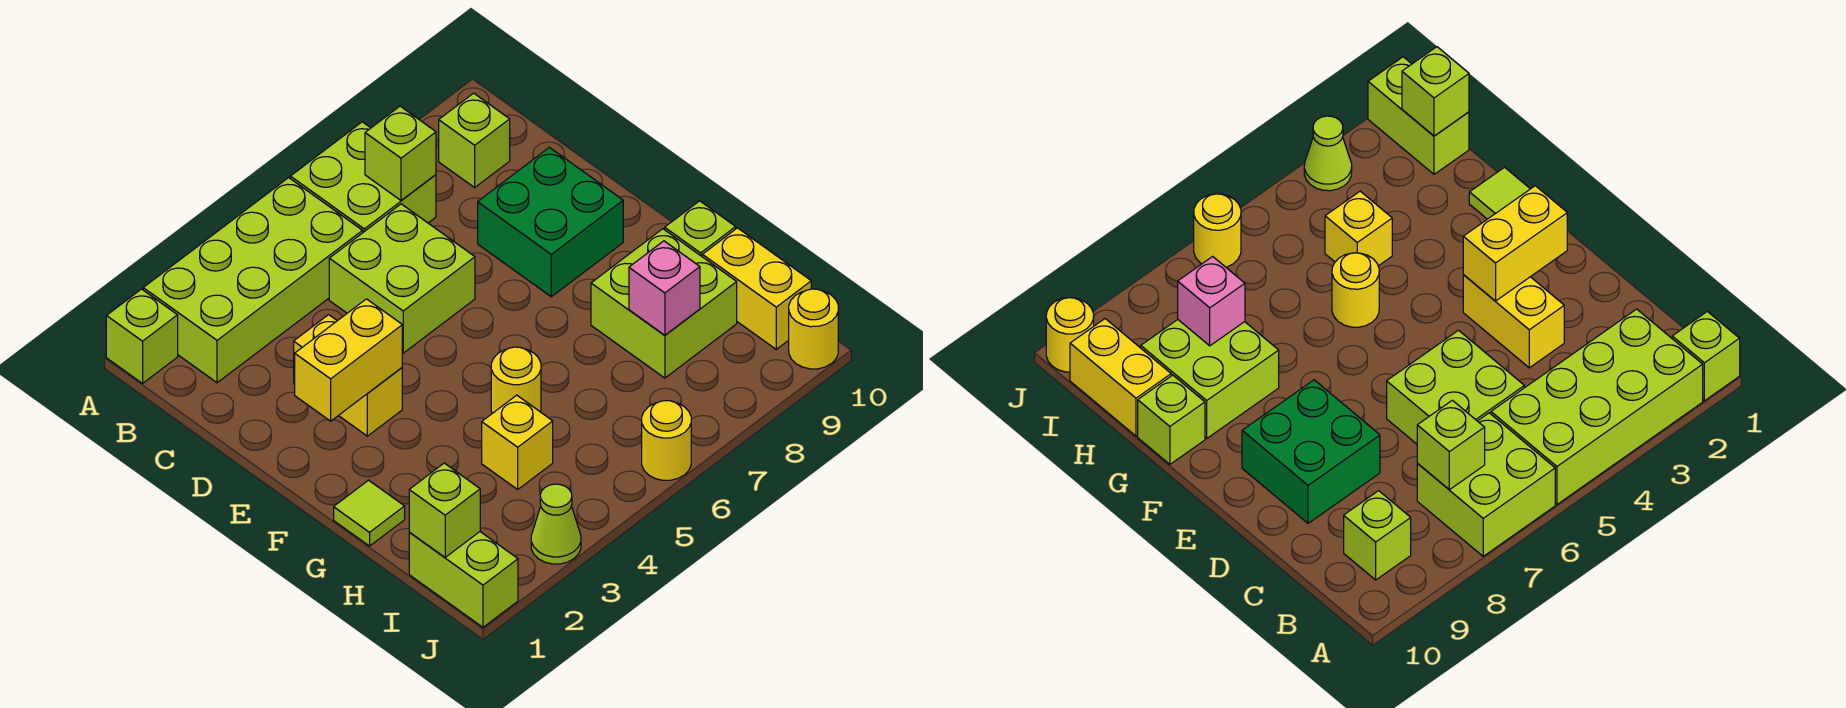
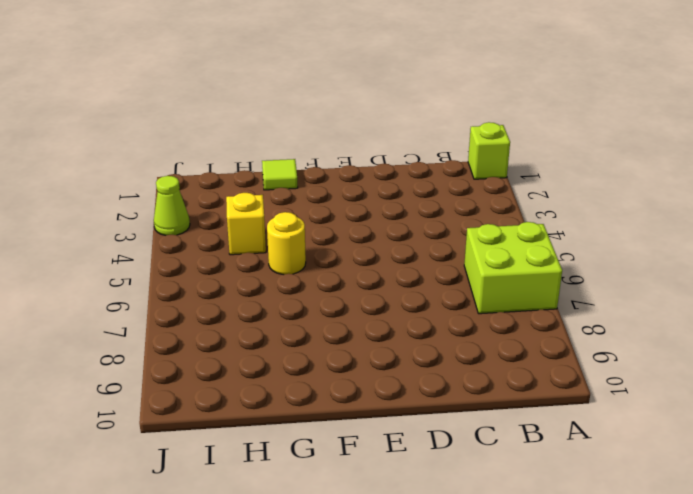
none -> lime brick A2:B5 level 1
none -> lime brick B9 level 1
none -> lime brick C5:D6 level 1

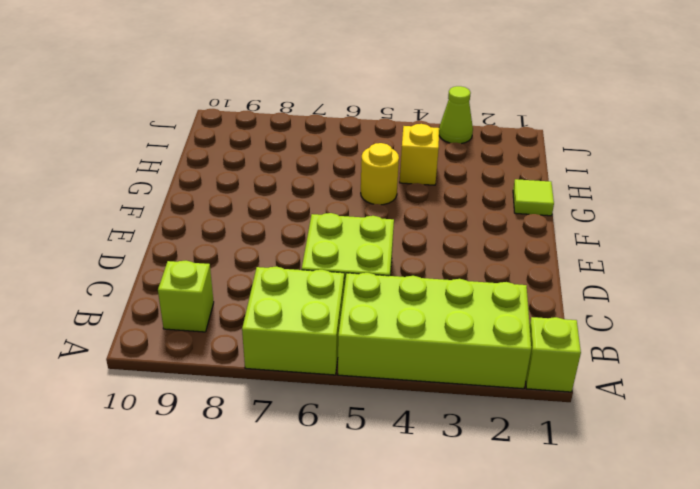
none -> yellow brick D3:E3 level 1
none -> green brick D8:E9 level 1
none -> lime brick G8:H9 level 1

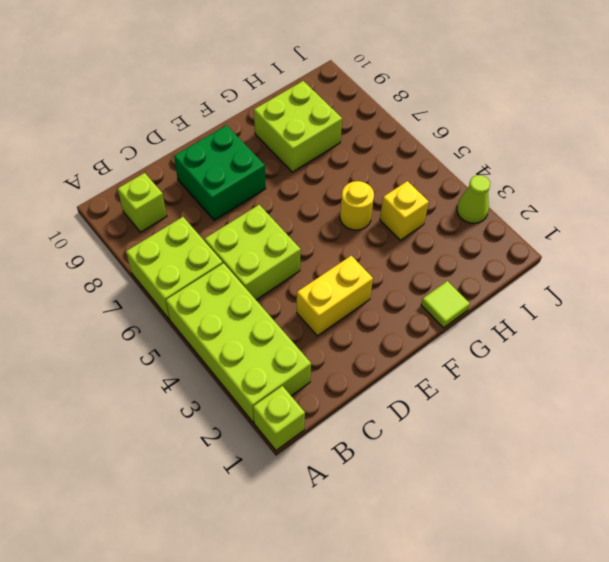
none -> lime brick G10 level 1
none -> yellow brick H10:I10 level 1
none -> lime brick I1:J1 level 1

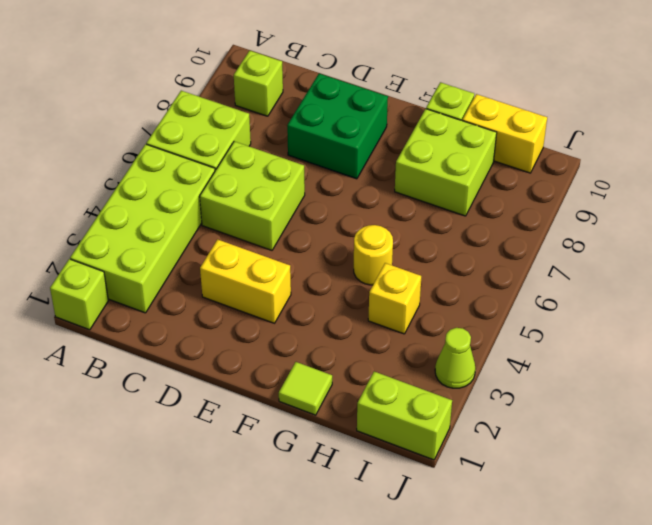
none -> yellow round brick J6 level 1
none -> yellow round brick J10 level 1
none -> lime brick B7 level 2

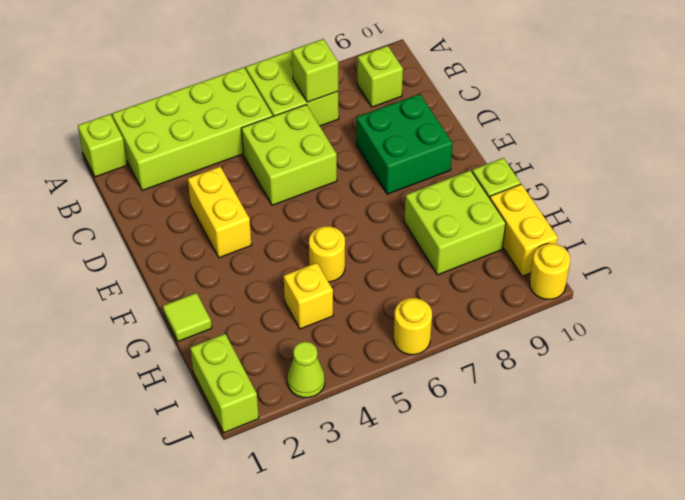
none -> yellow brick E2:E3 level 2
none -> pink brick H8 level 2
none -> lime brick I1 level 2

